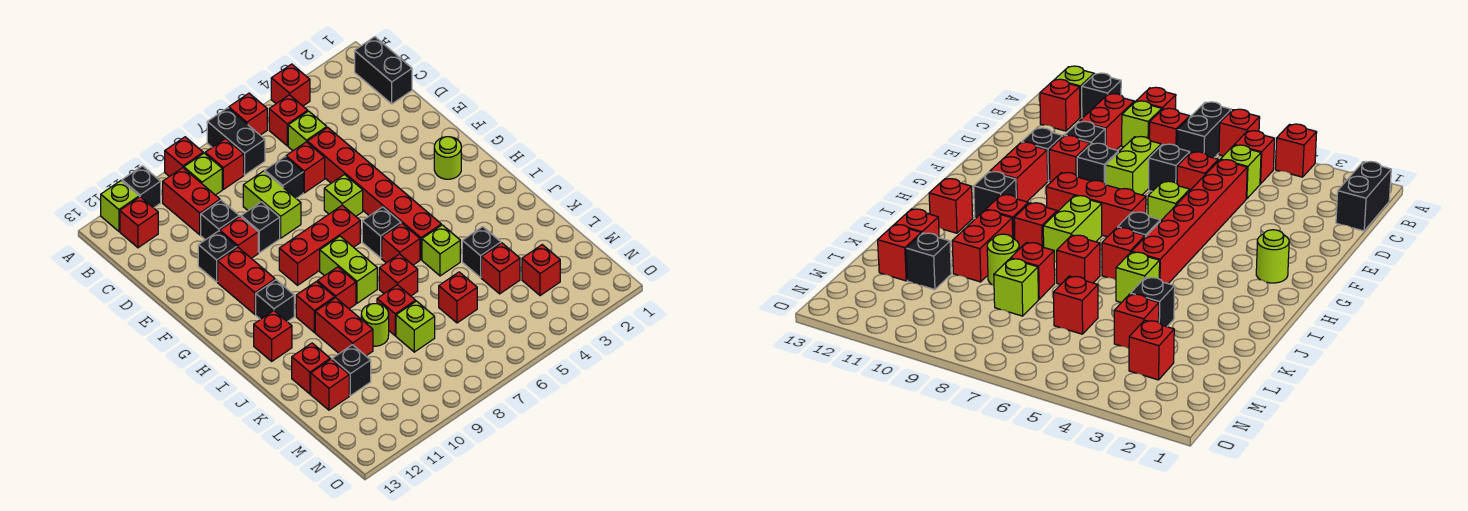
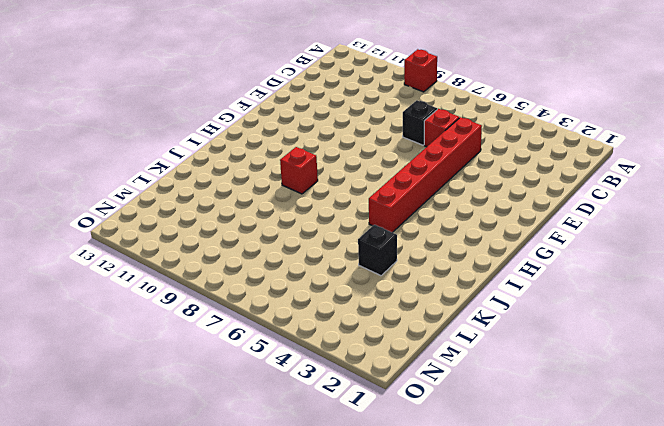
none -> red brick A4 level 1
none -> red brick A6 level 1
none -> black brick A7:B7 level 1
none -> black brick A11 level 1

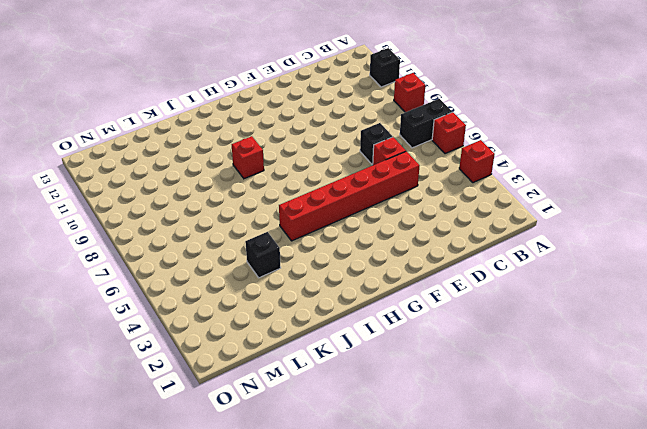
none -> lime brick A12 level 1
none -> black brick B1:C1 level 1
none -> red brick B5 level 1
none -> red brick B8 level 1

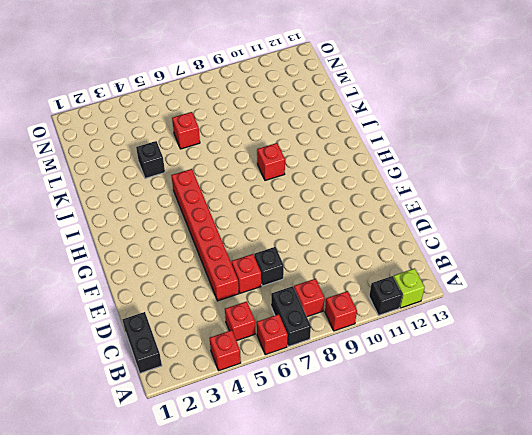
none -> lime brick B9 level 1
none -> red brick B10:C10 level 1
none -> red brick B12 level 1
none -> lime brick C5 level 1

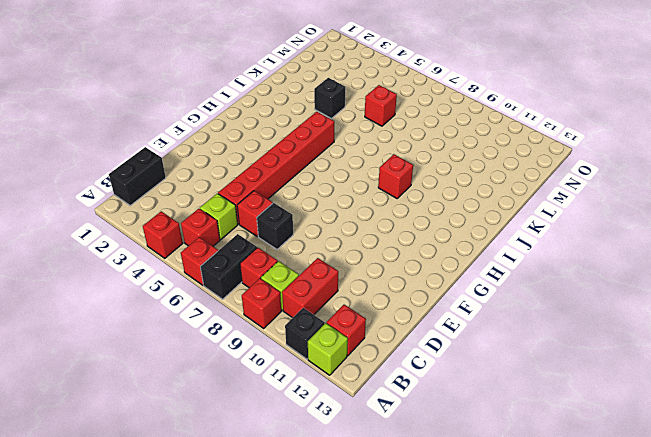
none -> lime brick D8:E8 level 1
none -> black brick D10 level 1
none -> black brick E9 level 1
none -> red brick E10 level 1

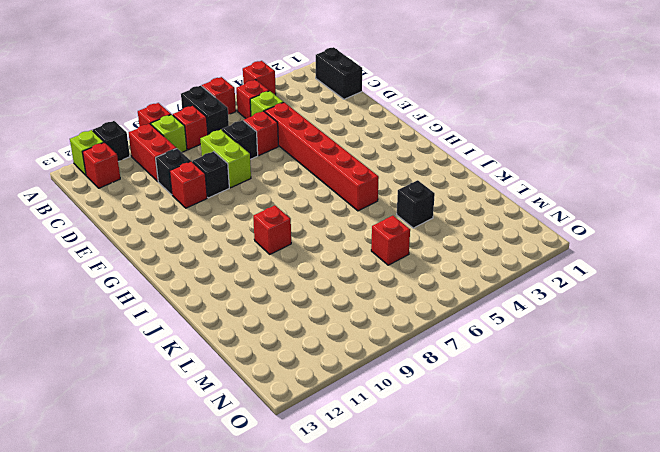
none -> black brick E11 level 1
none -> lime brick F6 level 1
none -> red brick F11:G11 level 1
none -> lime round brick G2 level 1

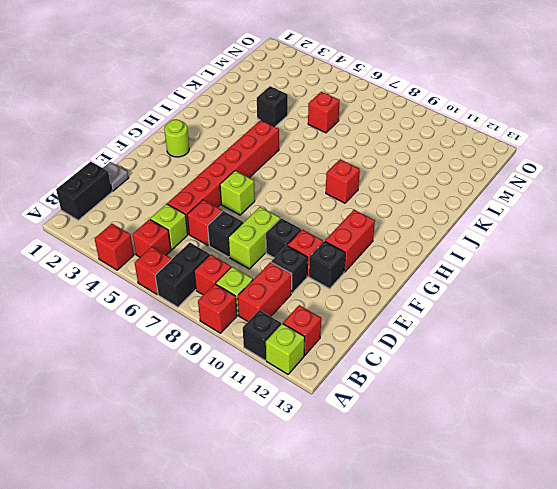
grey plate D1 level 1 -> none
none -> red brick G7:G9 level 1
none -> black brick H6 level 1
none -> lime brick H8:I8 level 1
none -> black brick H11 level 1

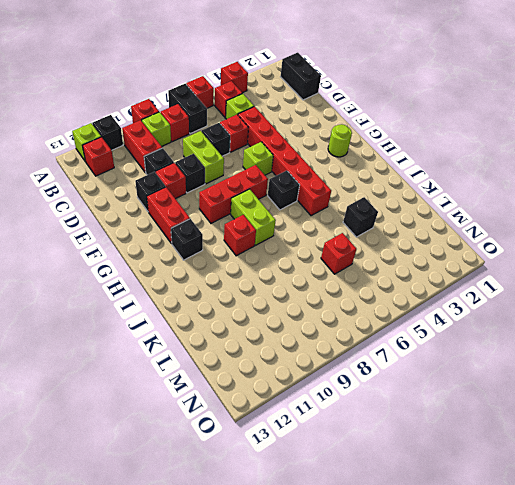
none -> red brick I6 level 1
none -> red brick I10 level 1
none -> red brick I12 level 1
none -> lime brick J5 level 1

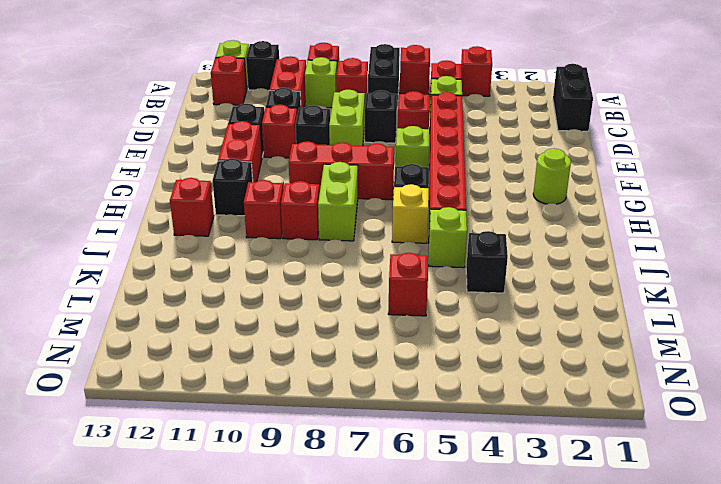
yellow brick I6 level 1 -> red brick I6 level 1
none -> red brick J7 level 1
none -> red brick J10:K10 level 1
none -> red brick K8 level 1
none -> lime round brick K9 level 1

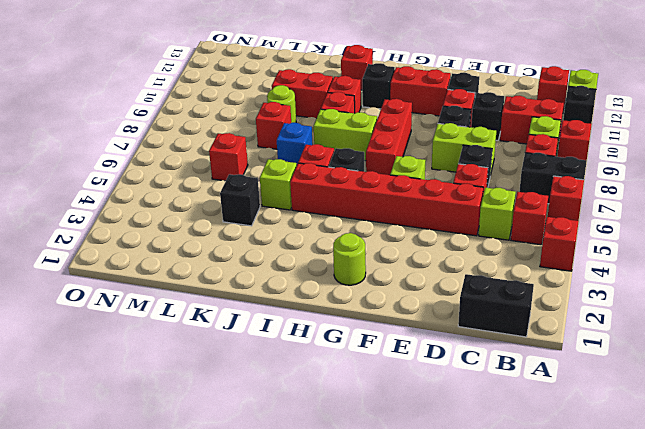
blue brick J7 level 1 -> red brick J7 level 1
none -> red brick K12 level 1
none -> red brick L4 level 1
none -> lime brick L8 level 1
none -> black brick L11 level 1

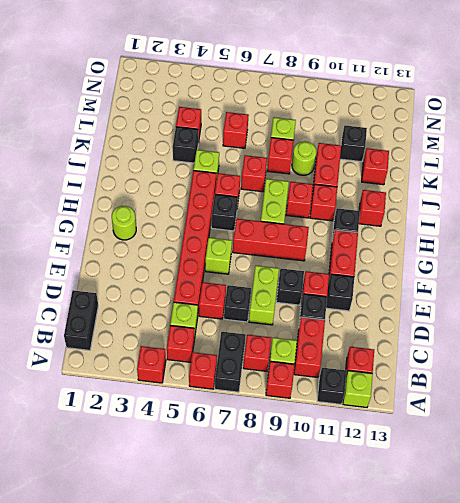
none -> red brick L12 level 1
none -> red brick M3 level 1

